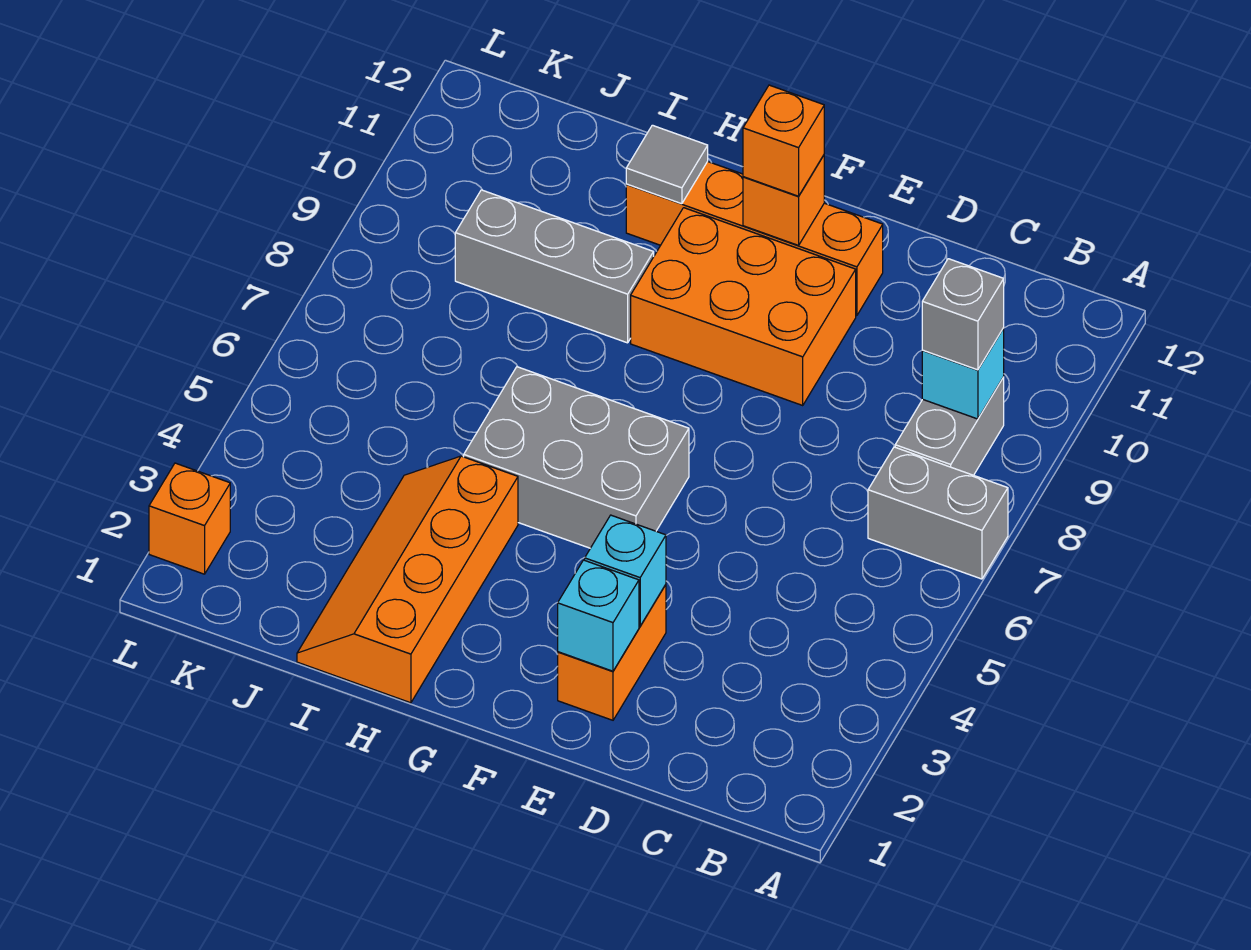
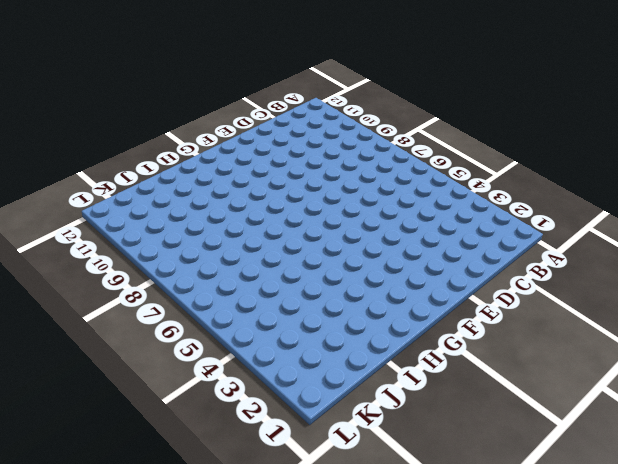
none -> grey brick A7:B7 level 1
none -> grey brick B8:B9 level 1
none -> orange brick E2:E3 level 1

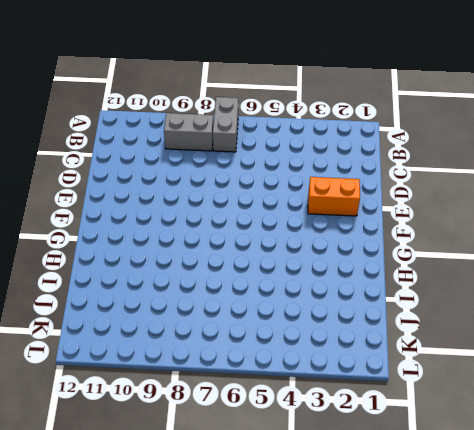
none -> orange brick E9:G10 level 1
none -> orange brick E11:H11 level 1
none -> grey brick F5:H6 level 1

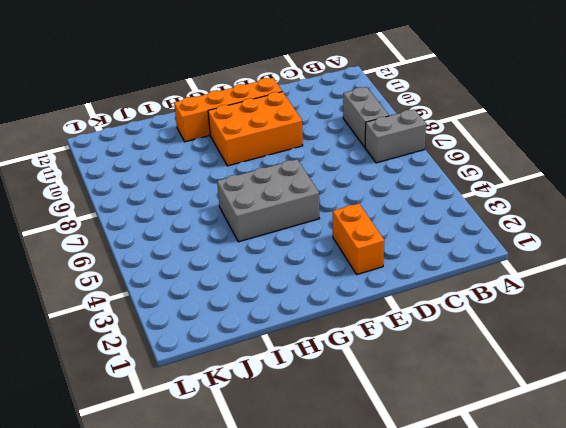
none -> orange slope H1:I4 level 1 top H
none -> grey brick H9:J9 level 1
none -> orange brick L2 level 1

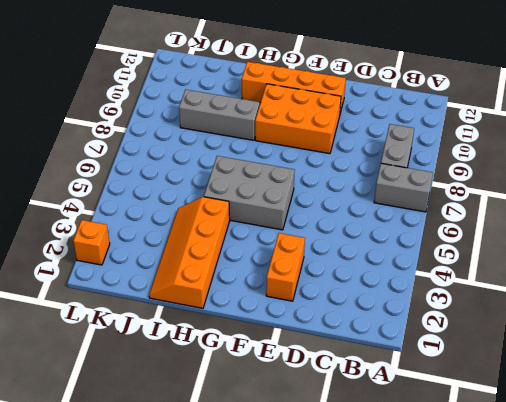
none -> cyan brick B9 level 2
none -> cyan brick E2 level 2
none -> cyan brick E3 level 2

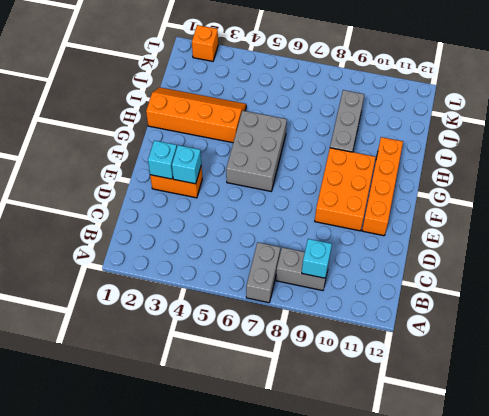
none -> orange brick F11 level 2
none -> grey tile H11 level 2
none -> grey brick B9 level 3

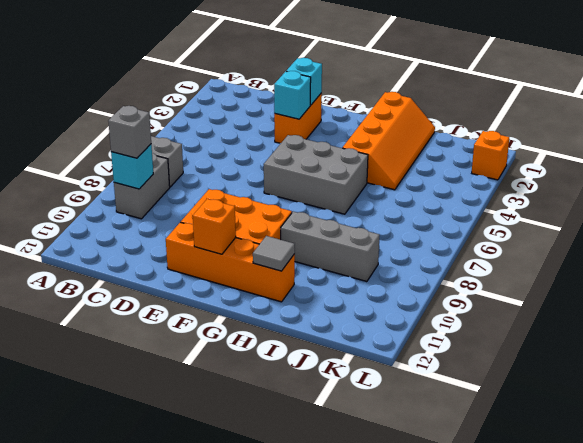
none -> orange brick F11 level 3

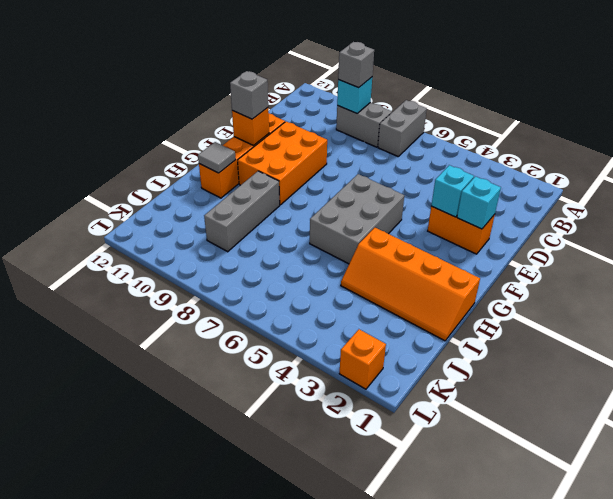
grey brick F11 level 3 -> orange brick F11 level 3

